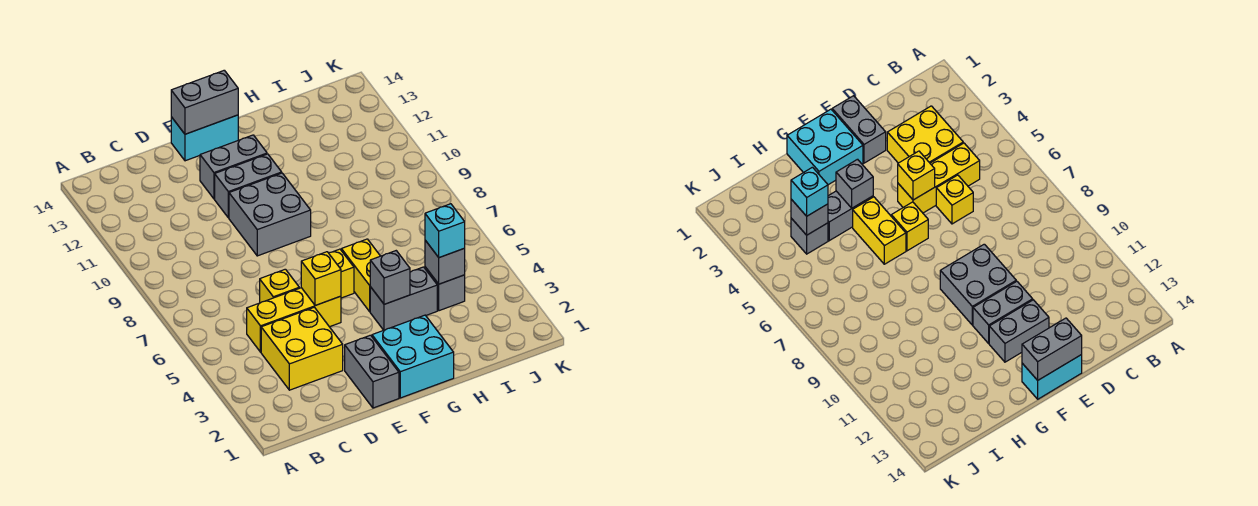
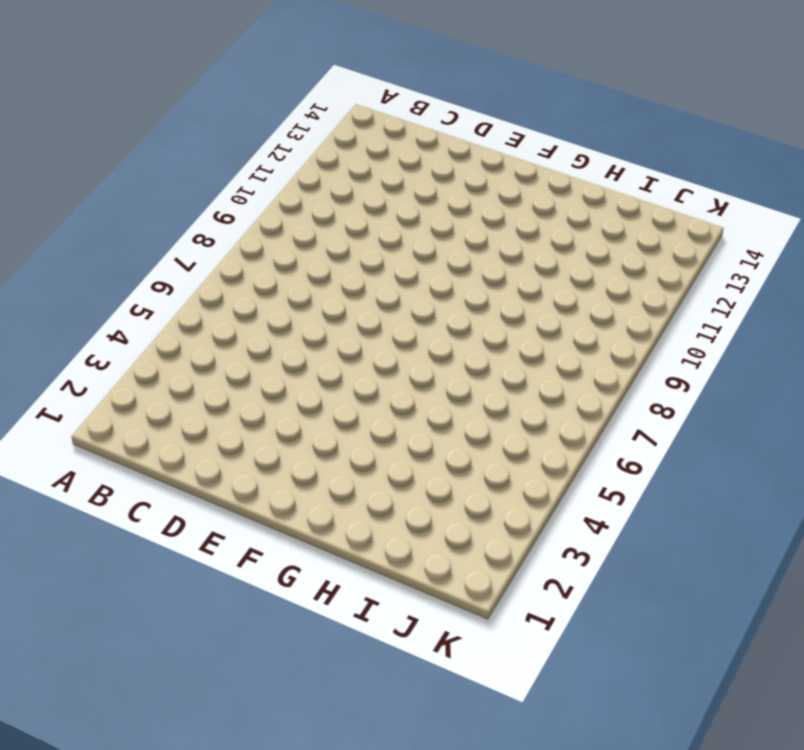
none -> yellow brick C3:D4 level 1
none -> yellow brick C5:E5 level 1
none -> yellow brick D6 level 1

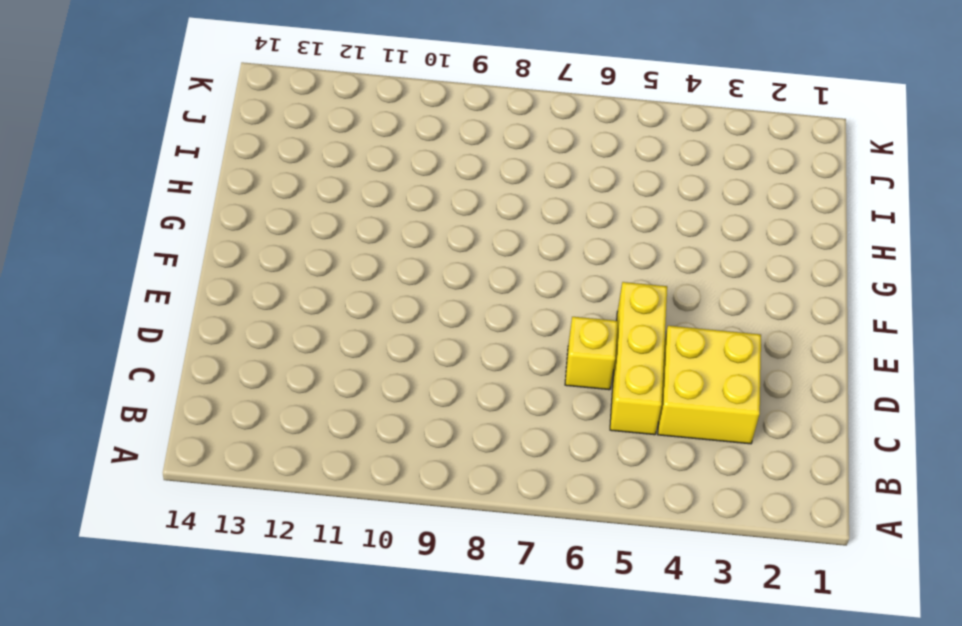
none -> grey brick E1:E2 level 1
none -> grey brick E9:F10 level 1
none -> grey brick E11:F11 level 1

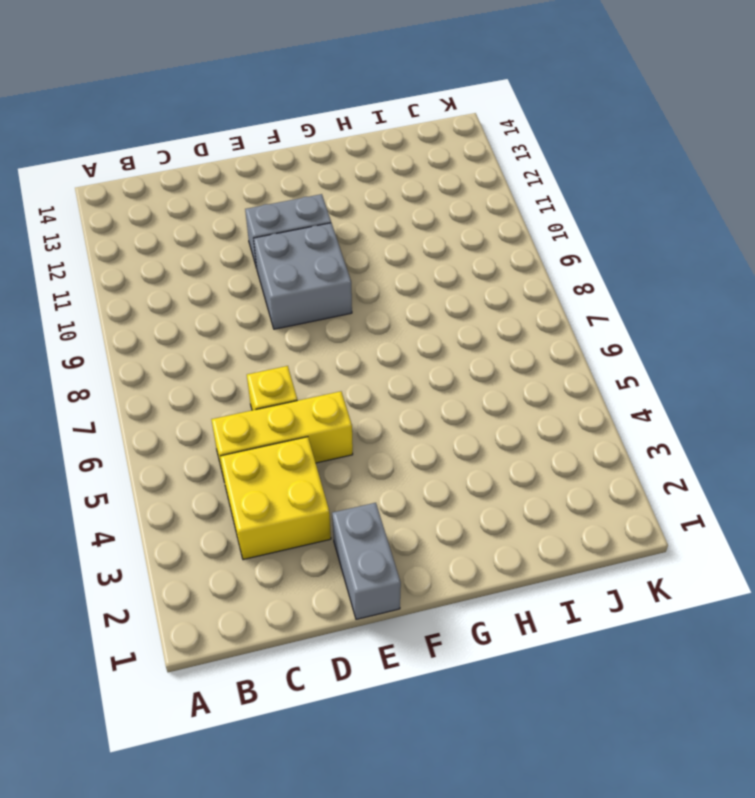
none -> grey brick E12:F12 level 1
none -> cyan brick E14:F14 level 1
none -> cyan brick F1:G2 level 1

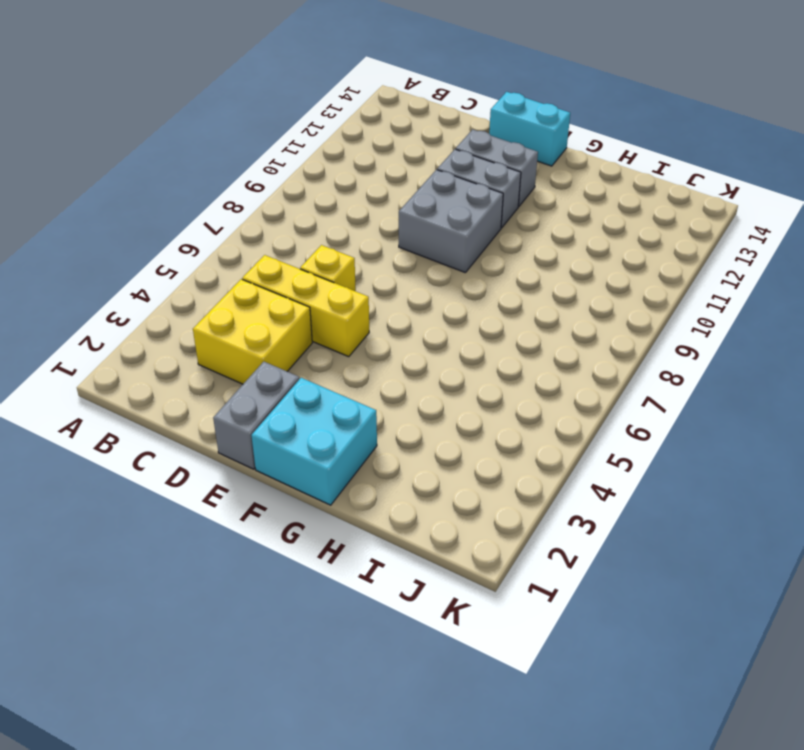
none -> yellow brick F6 level 1
none -> grey brick G4:H4 level 1
none -> yellow brick G5:G6 level 1

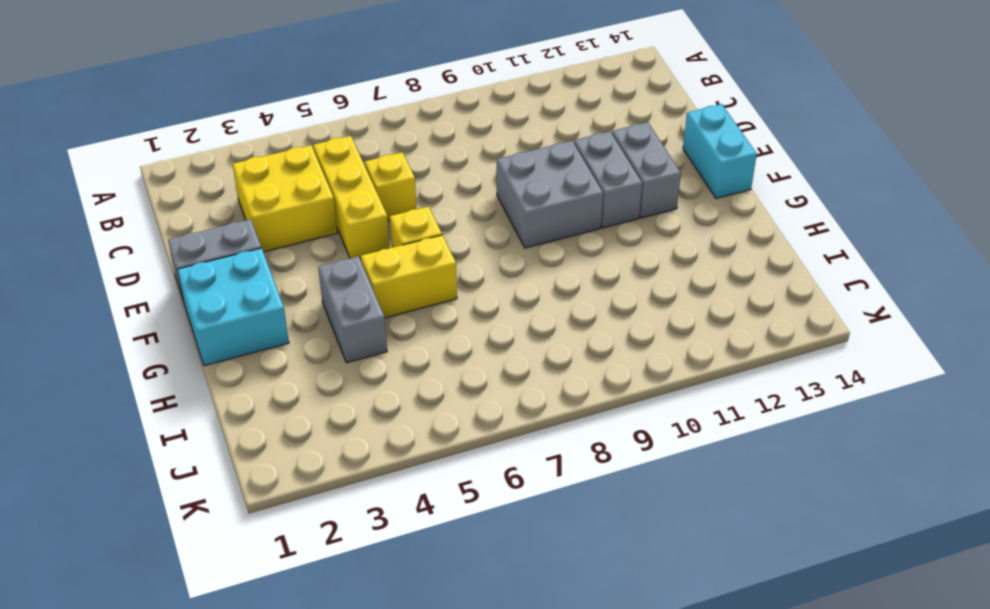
none -> grey brick I4 level 1
none -> yellow brick E5 level 2
none -> grey brick E14:F14 level 2

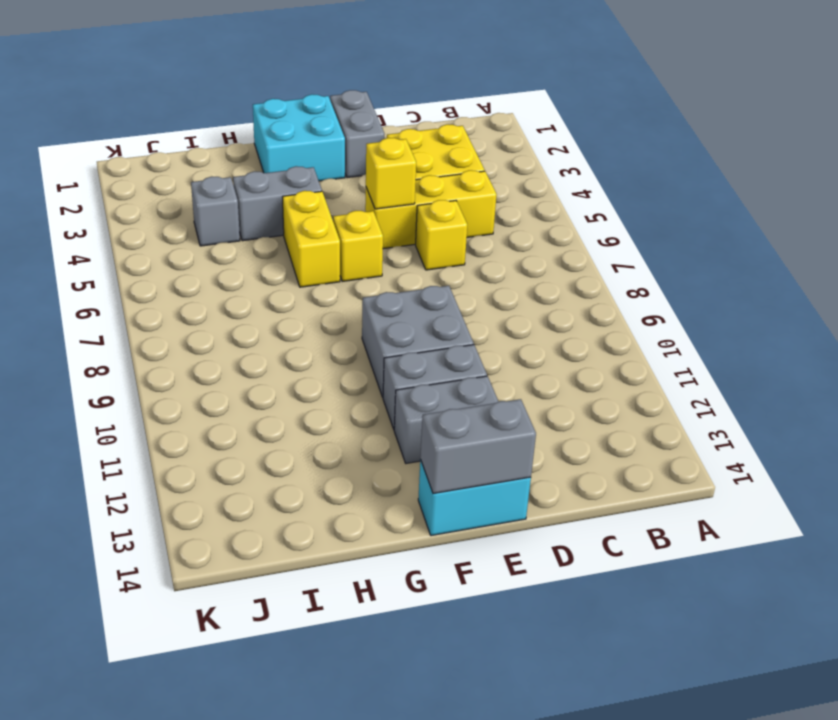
none -> grey brick G4 level 2
none -> grey brick I4 level 2
none -> cyan brick I4 level 3

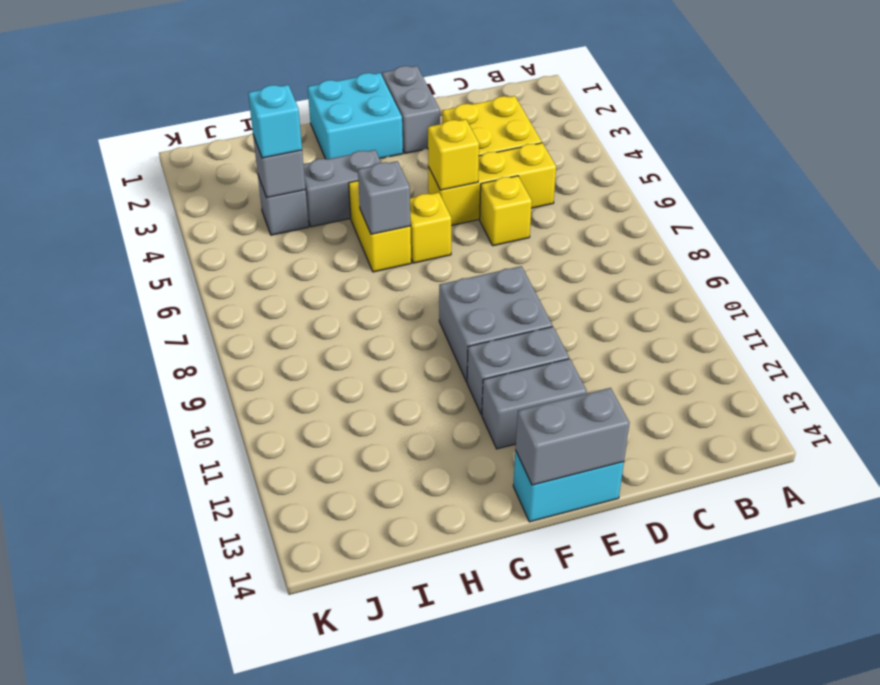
grey brick G6 level 2 -> grey brick G4 level 2

